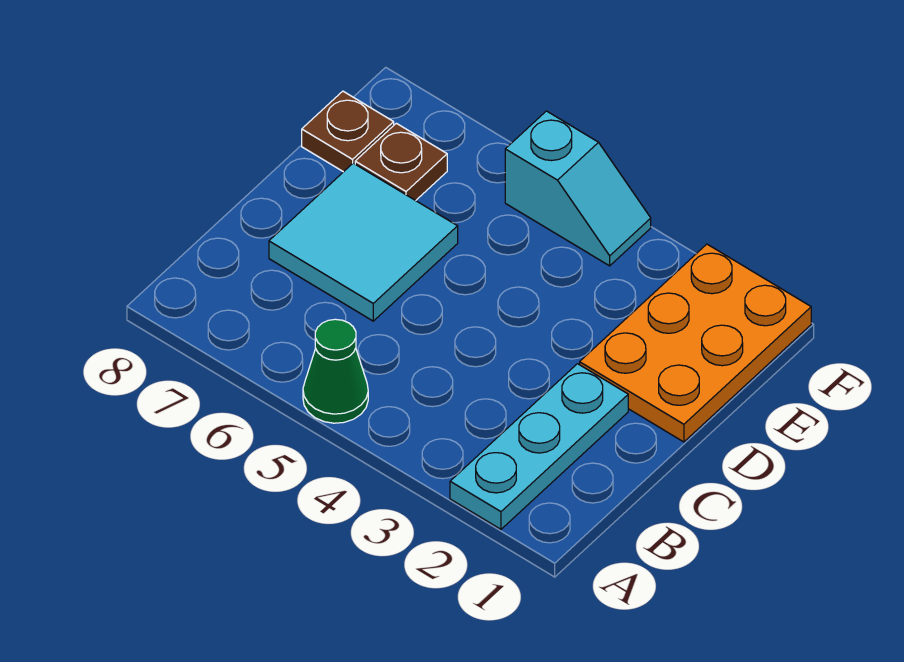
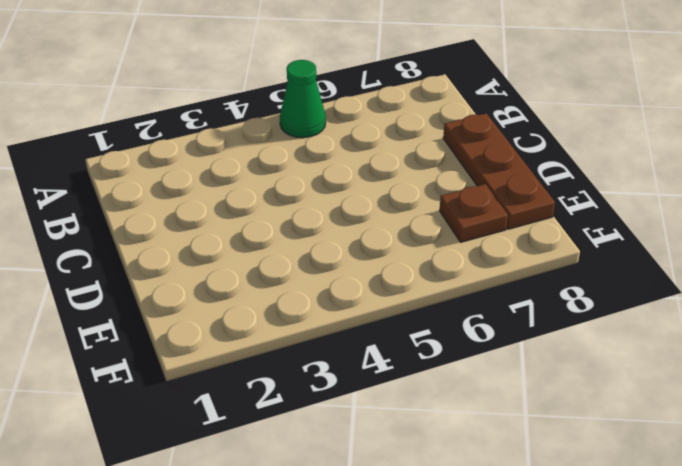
brown plate C8:E8 level 1 -> brown plate E8 level 1
none -> cyan plate A2:C2 level 1
none -> cyan tile C6:D7 level 1

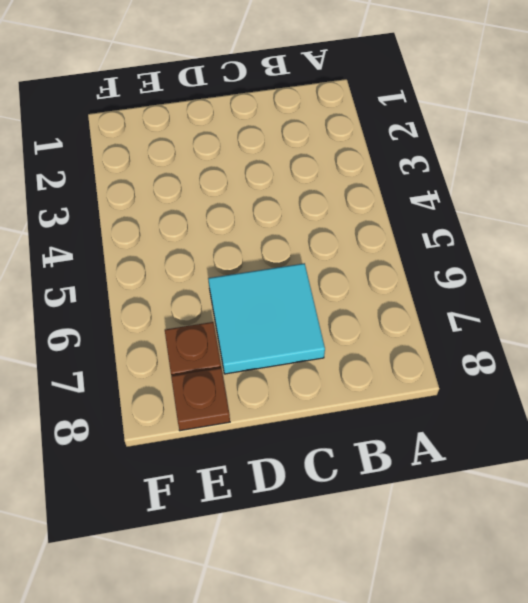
none -> cyan plate A2:C2 level 1
none -> green cone A5 level 1

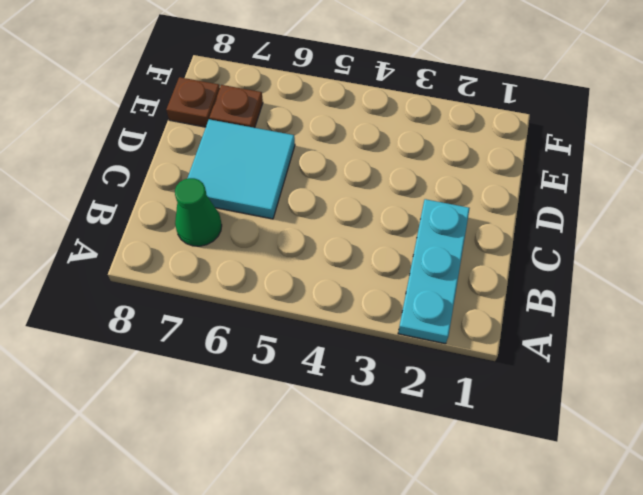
green cone B7 level 1 -> green cone A5 level 1
none -> orange plate D1:F2 level 1
none -> cyan slope F4:F5 level 1 top 5

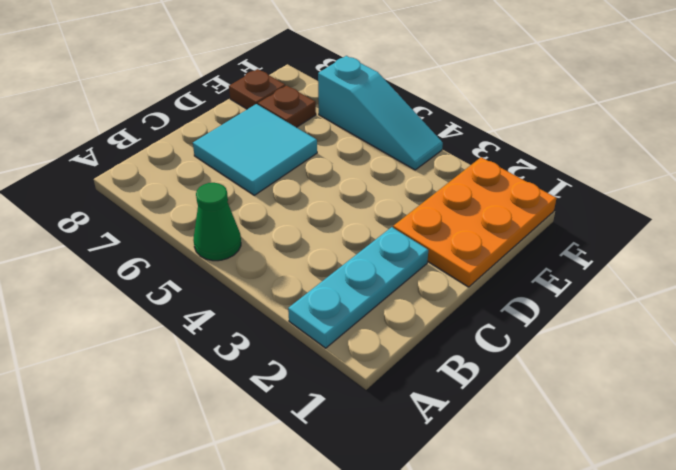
cyan slope F4:F6 level 1 top 6 -> cyan slope F4:F5 level 1 top 5

